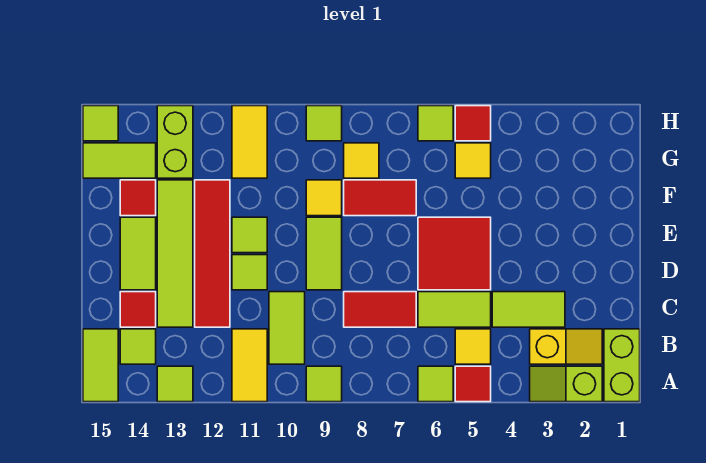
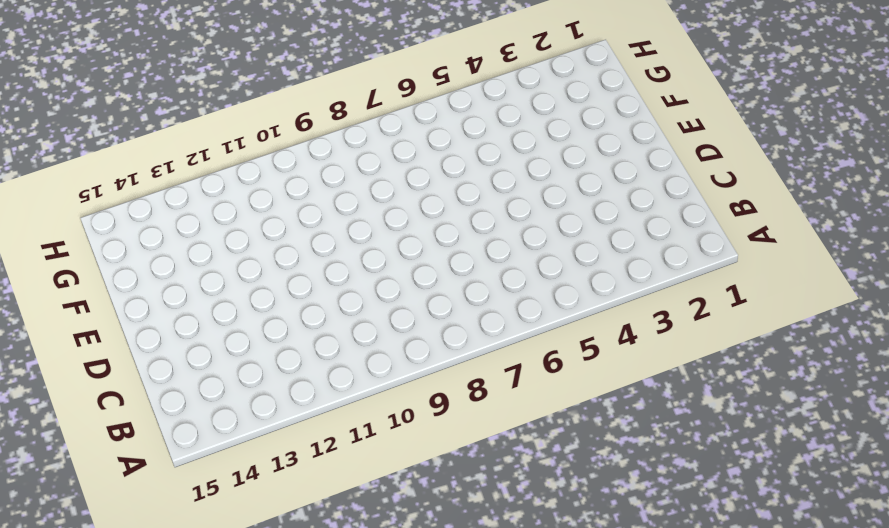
none -> lime brick A1:B1 level 1
none -> lime slope A2:A3 level 1 top 2
none -> red tile A5 level 1
none -> lime tile A6 level 1

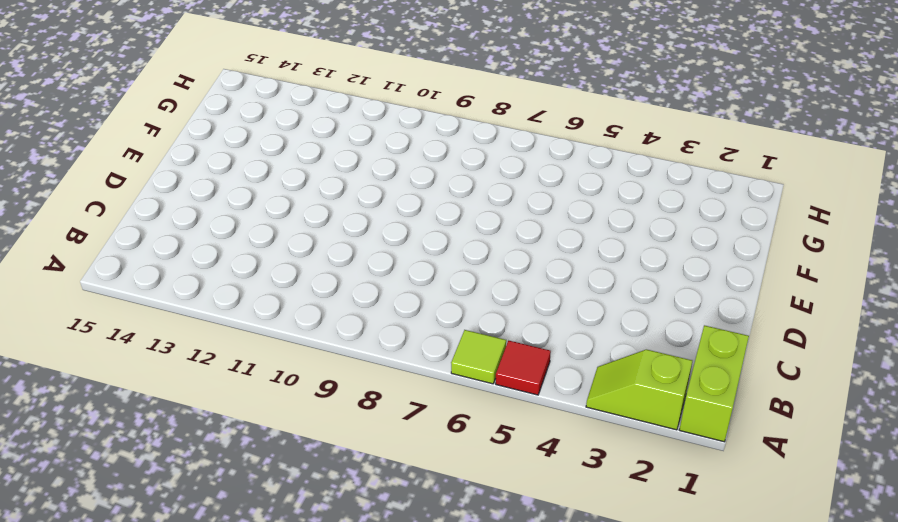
none -> lime tile A9 level 1
none -> yellow tile A11:B11 level 1
none -> lime tile A13 level 1
none -> lime tile A15:B15 level 1

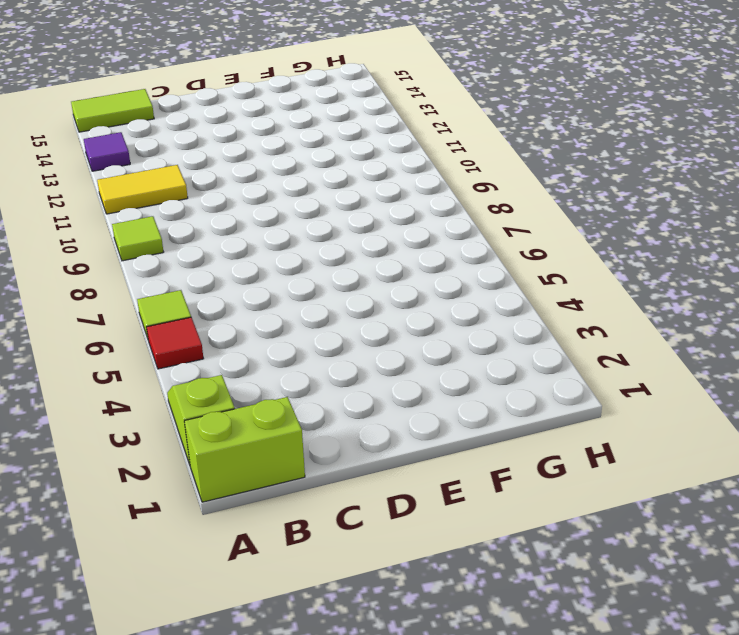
purple tile A13 level 1 -> lime tile A13 level 1
none -> yellow slope B2:B3 level 1 top 3
none -> yellow tile B5 level 1
none -> lime tile B10:C10 level 1
none -> lime tile B14 level 1

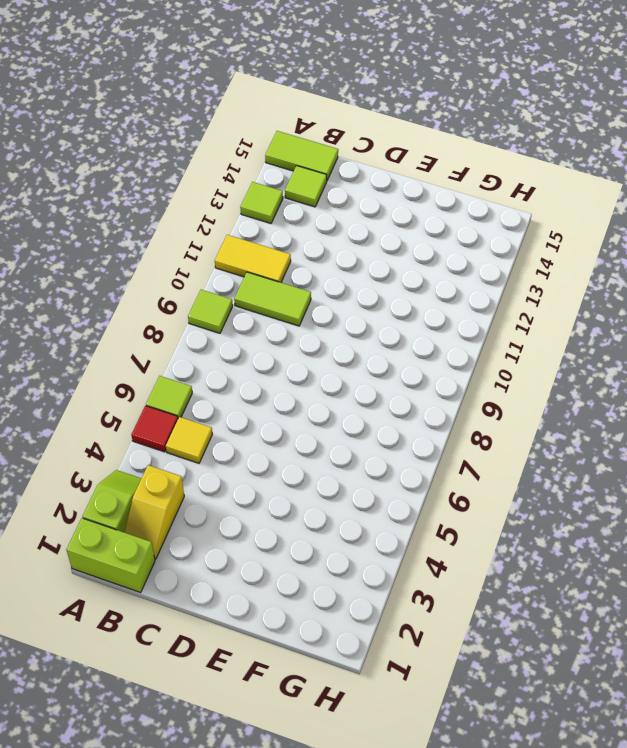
none -> lime tile C3:C4 level 1
none -> lime tile C5:C6 level 1
none -> red tile C7:C8 level 1
none -> red tile C12:F12 level 1

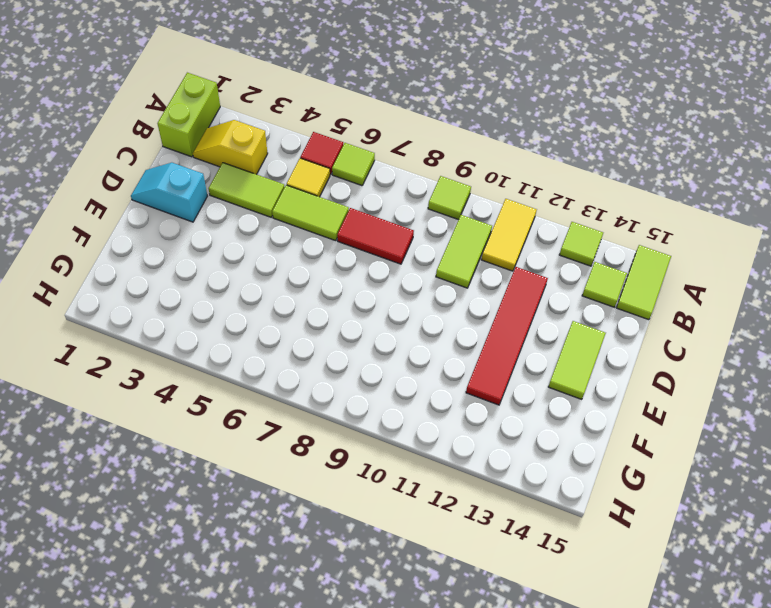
cyan slope D1:D2 level 1 top 2 -> none
none -> lime slope A2:A3 level 1 top 2
none -> lime tile C13:F13 level 1
none -> red tile C14 level 1
none -> red tile D5:E6 level 1

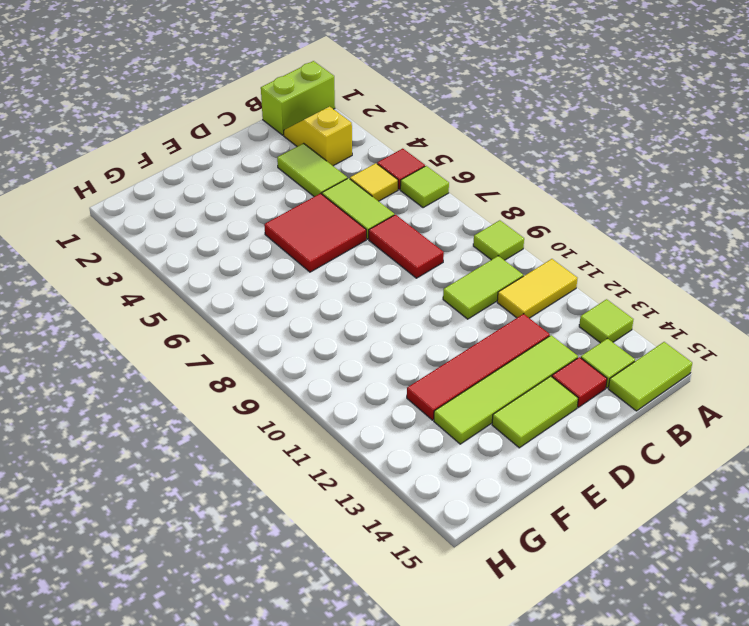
none -> lime slope A2:A3 level 1 top 2
none -> lime tile D9:E9 level 1
none -> lime tile D11 level 1
none -> lime tile E11 level 1

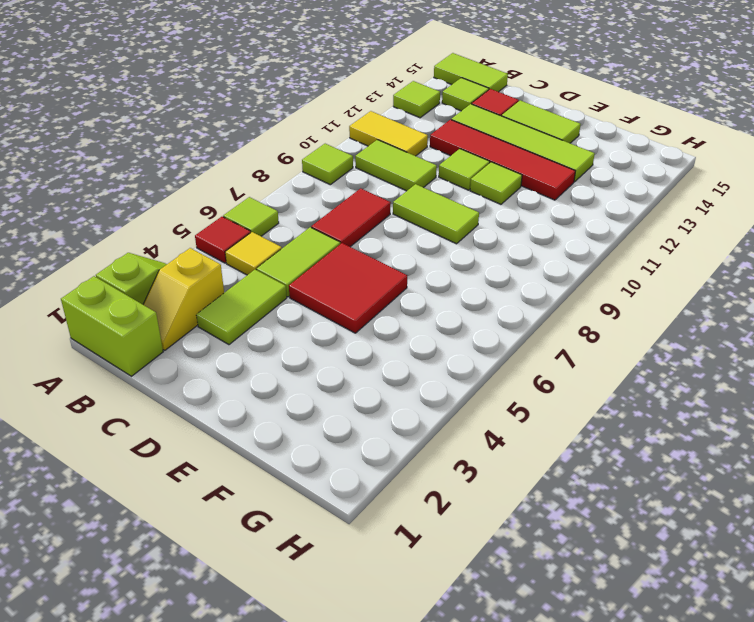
none -> red tile F7:F8 level 1
none -> yellow tile F9 level 1
none -> red tile F14 level 1
none -> yellow tile G5 level 1

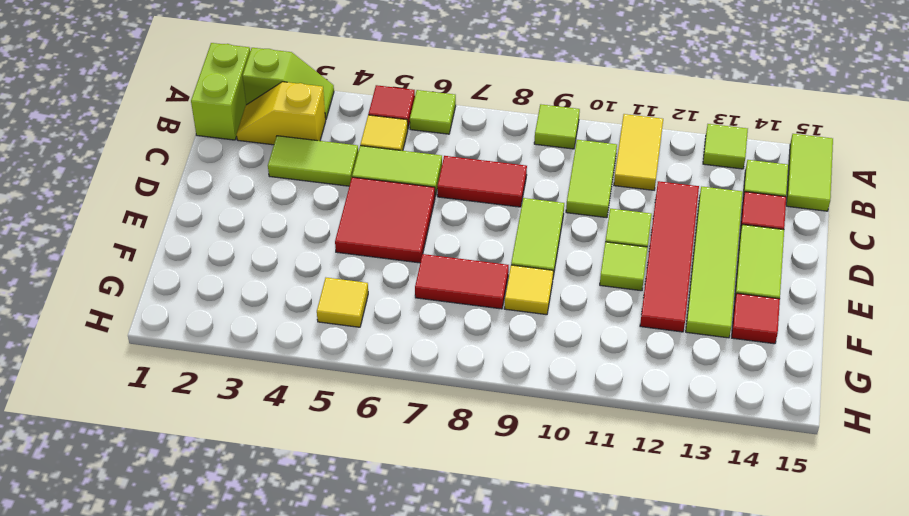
none -> yellow tile G8 level 1
none -> yellow tile G11:H11 level 1
none -> lime brick G13:H13 level 1
none -> lime tile G14:G15 level 1

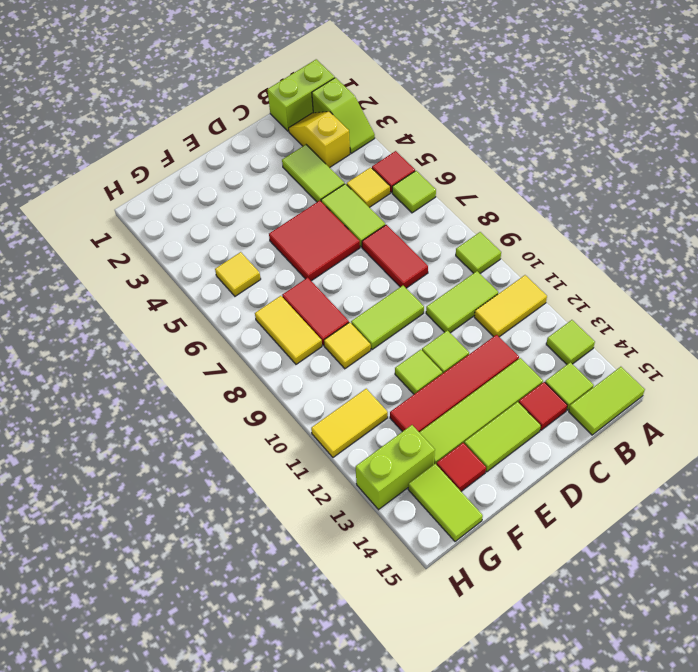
yellow tile G7:G8 level 1 -> yellow tile G8 level 1
none -> red tile H5 level 1
none -> lime tile H6 level 1
none -> lime tile H9 level 1
none -> lime tile H15 level 1

